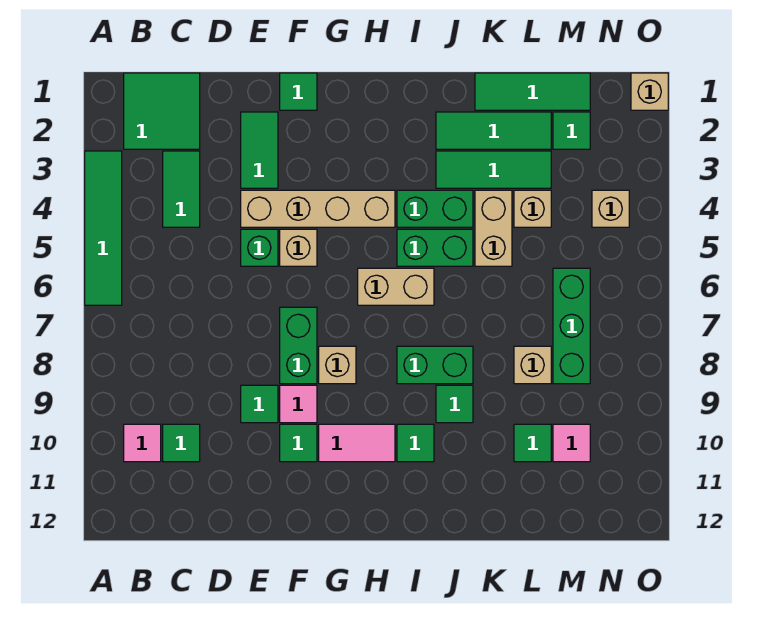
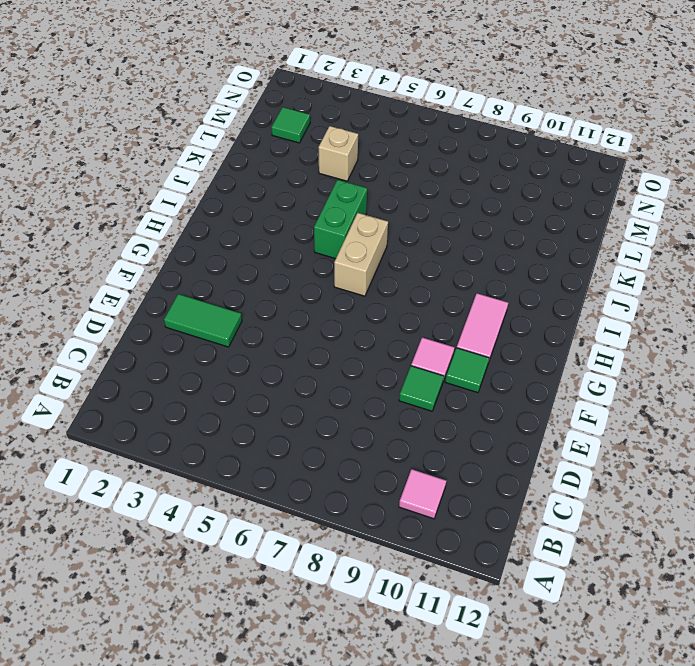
none -> green tile A3:A6 level 1
none -> green tile B1:C2 level 1
none -> green tile C3:C4 level 1
none -> green tile C10 level 1

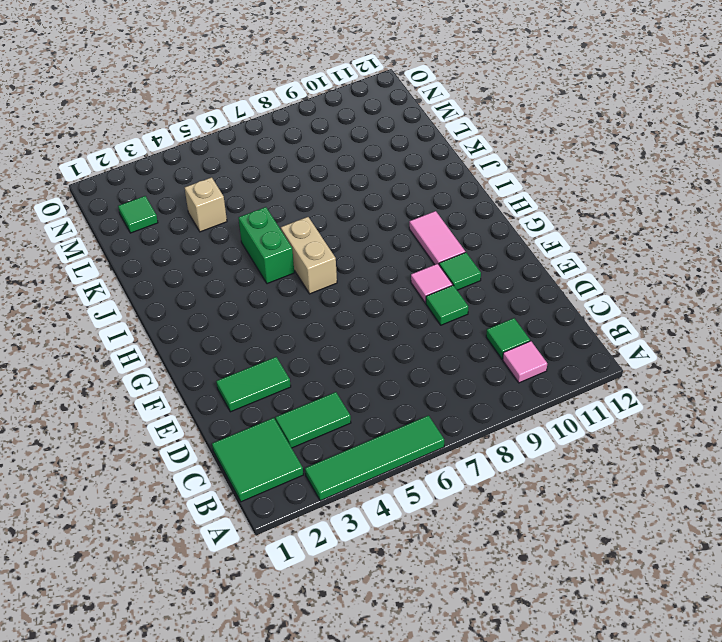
none -> tan brick E4:H4 level 1
none -> green brick E5 level 1
none -> green tile F1 level 1
none -> tan brick F5 level 1

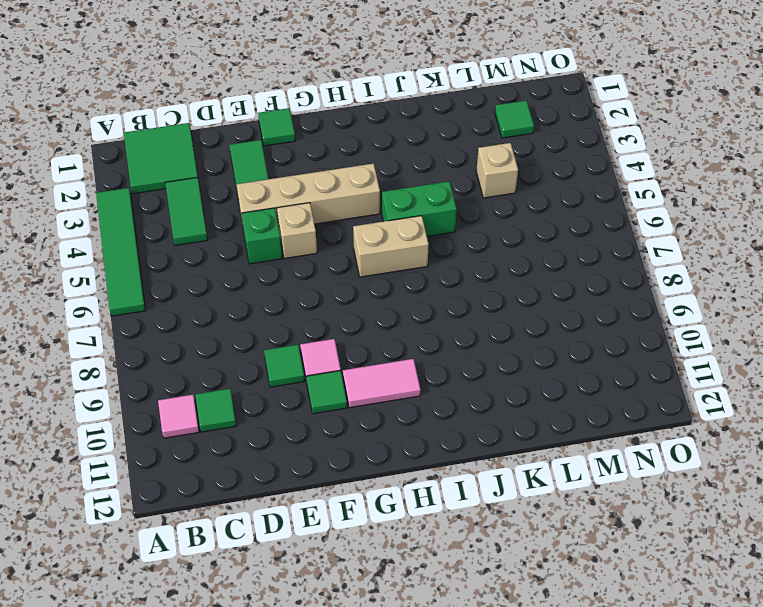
none -> green brick F7:F8 level 1
none -> tan brick G8 level 1
none -> green brick I4:J4 level 1
none -> green brick I8:J8 level 1

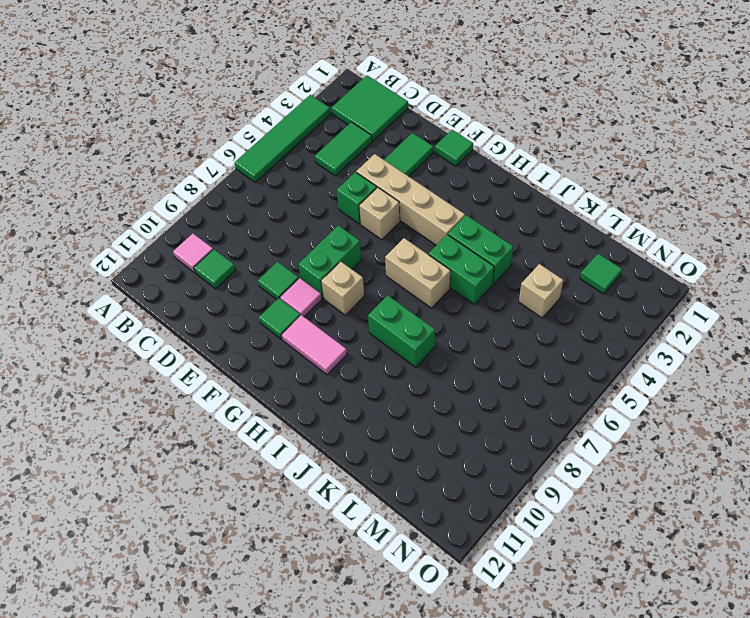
none -> green tile I10 level 1
none -> green tile J2:L2 level 1
none -> green tile J3:L3 level 1
none -> green tile J9 level 1

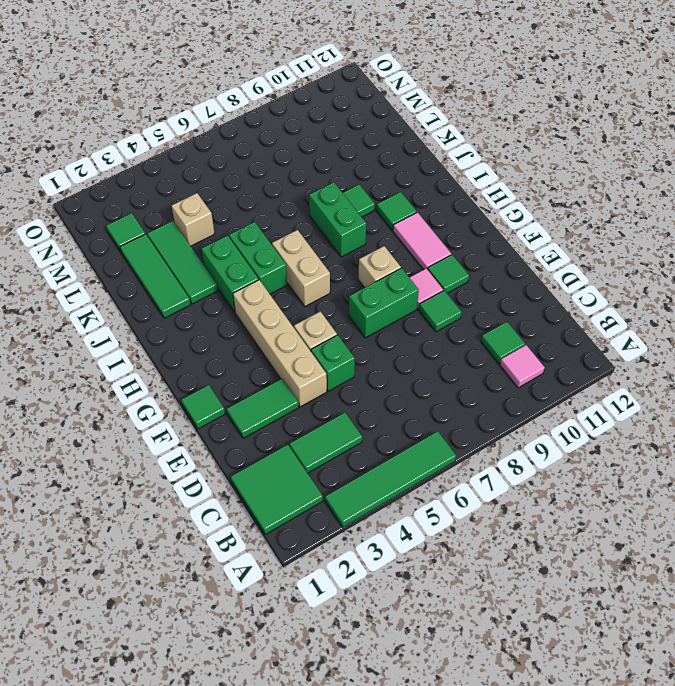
none -> green tile K1:M1 level 1
none -> tan brick K4:K5 level 1
none -> tan brick L8 level 1
none -> green tile L10 level 1

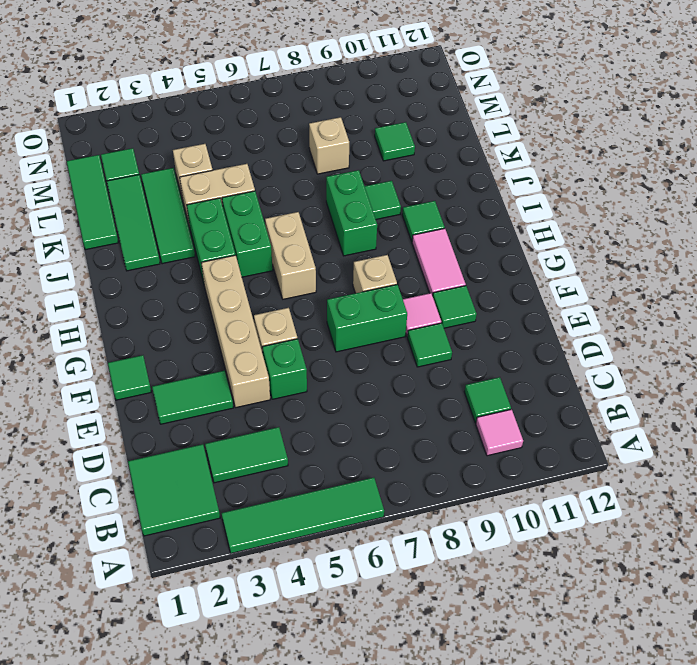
none -> green brick M6:M8 level 1
none -> pink tile M10 level 1
none -> tan brick N4 level 1
none -> tan brick O1 level 1

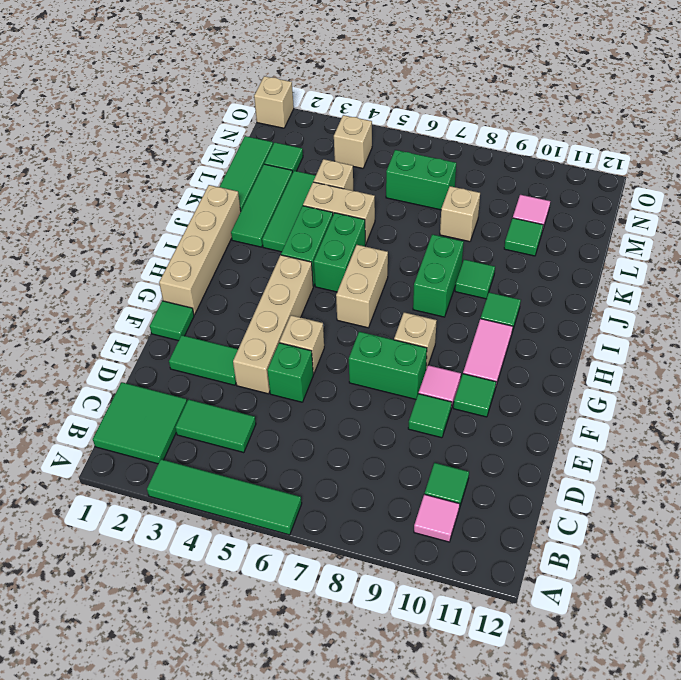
tan brick G1:J1 level 1 -> none
green brick M6:M7 level 1 -> green brick M6:M8 level 1

